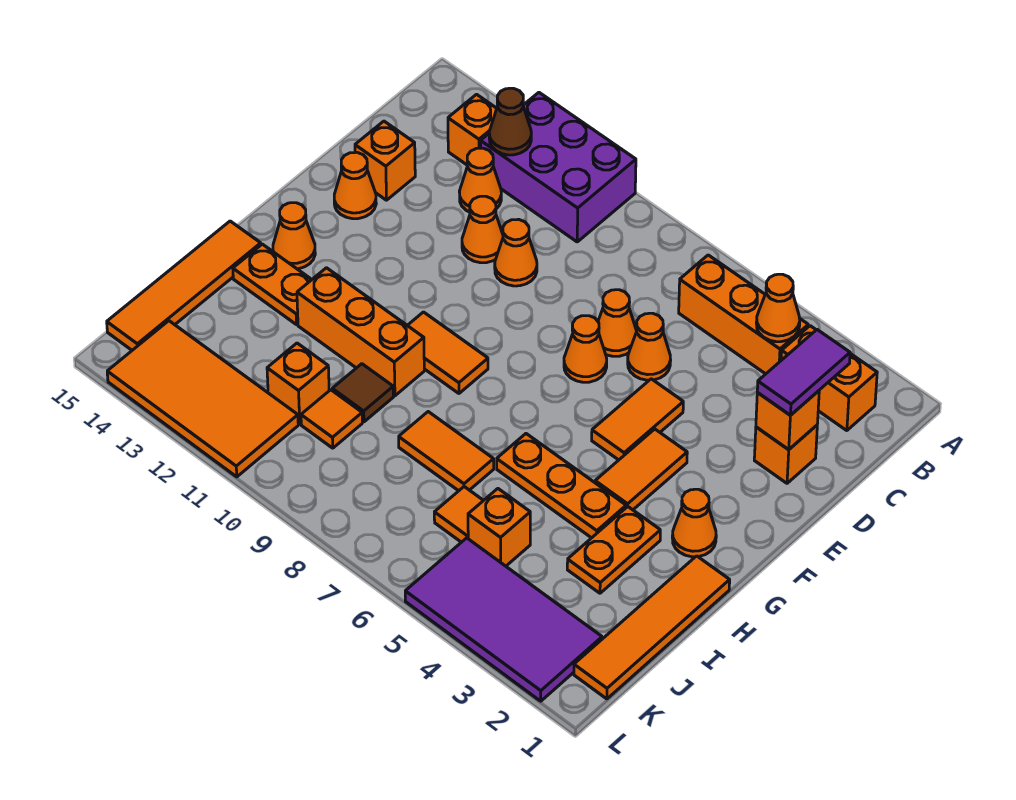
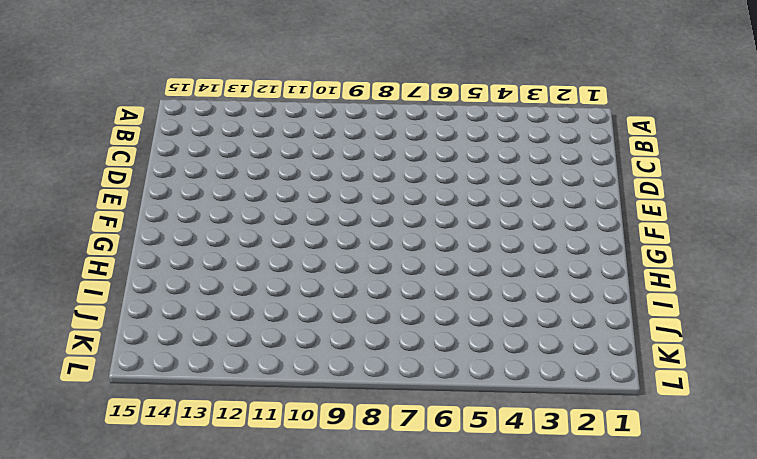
none -> purple brick A10:B12 level 1
none -> orange brick B2:B3 level 1
none -> orange brick B4:B6 level 1
none -> orange brick B13 level 1

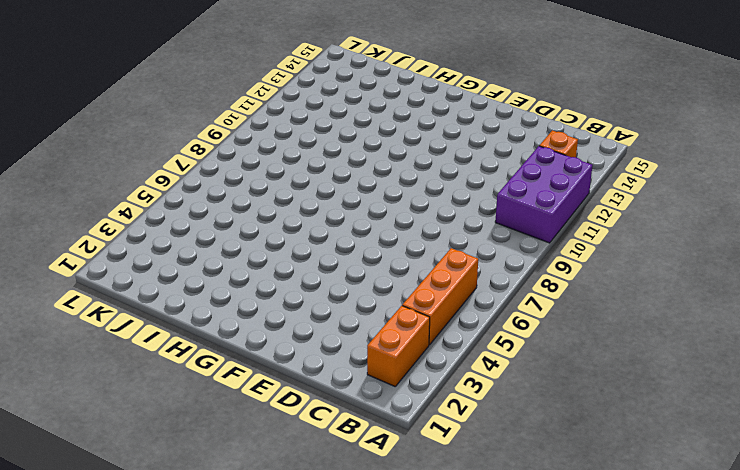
none -> orange cone C12 level 1
none -> orange brick D2 level 1
none -> orange cone D6 level 1
none -> orange cone D7 level 1

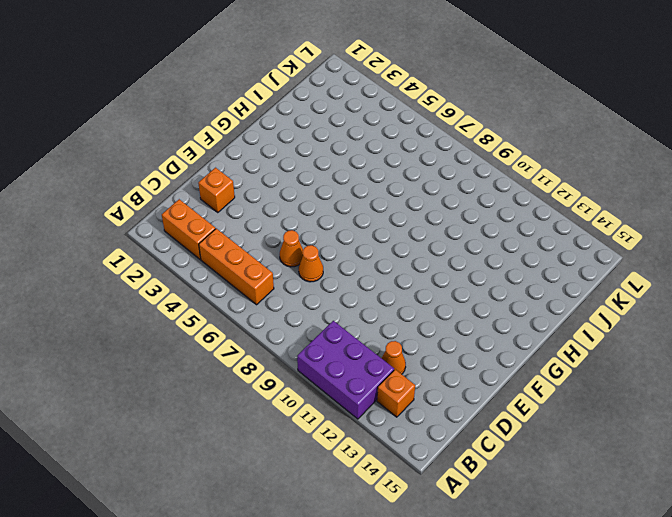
none -> orange cone D10 level 1
none -> orange cone D11 level 1
none -> orange brick D14 level 1
none -> orange tile E5:F5 level 1

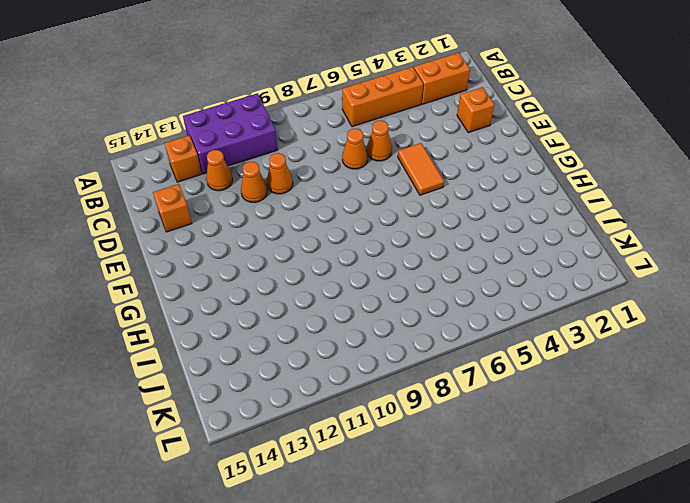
none -> orange cone E7 level 1
none -> orange cone E14 level 1
none -> orange tile F4:G4 level 1
none -> orange cone G2 level 1

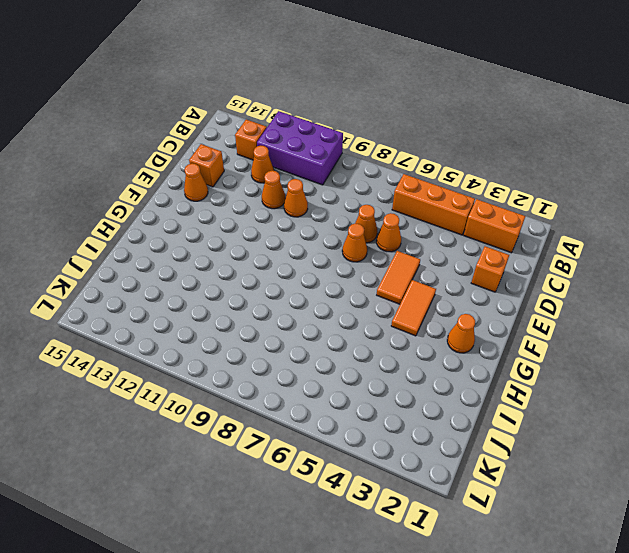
none -> orange tile G9:G10 level 1
none -> orange cone G14 level 1
none -> orange tile H1:K1 level 1
none -> orange plate H3:I3 level 1

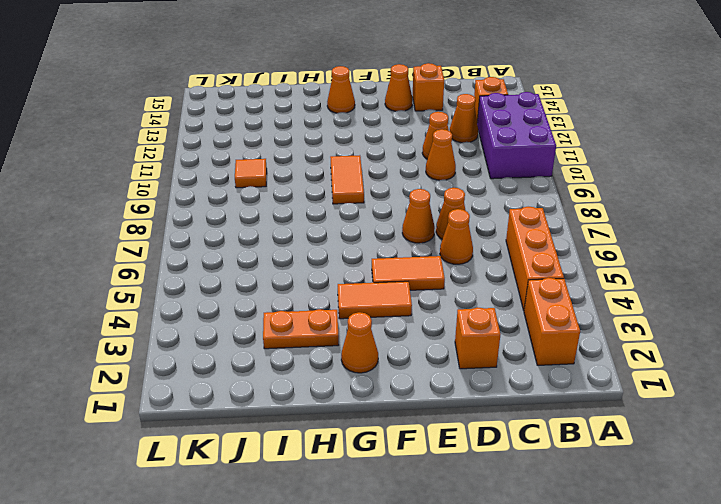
none -> orange tile H1:K1 level 1
none -> orange plate H4:H6 level 1
none -> orange brick H10:H12 level 1
none -> orange plate H13:H14 level 1

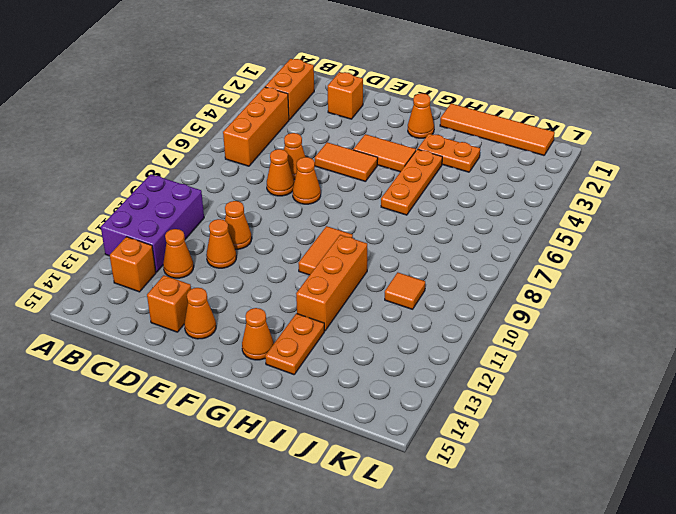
none -> orange tile H15:K15 level 1
none -> orange tile I7:I8 level 1
none -> brown tile I10 level 1
none -> orange brick J5 level 1

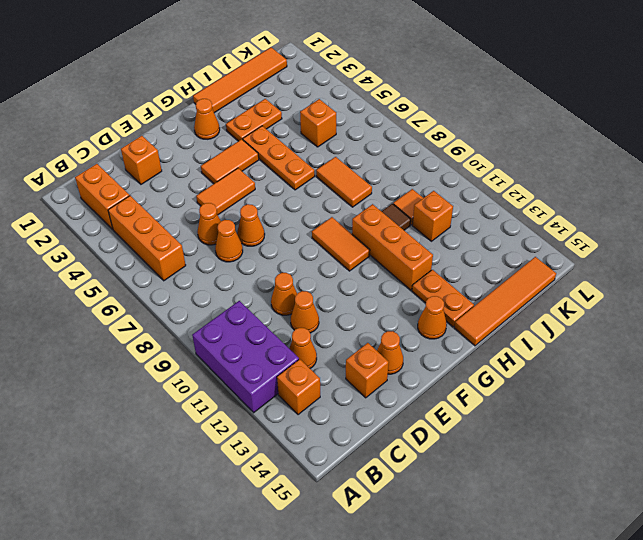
none -> orange tile J6 level 1
none -> purple tile K2:L5 level 1
none -> orange tile K11:L14 level 1
none -> orange cone B4 level 2

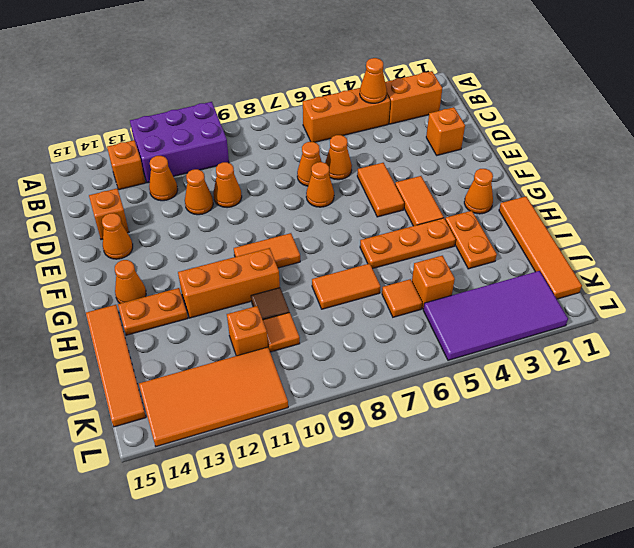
none -> brown cone B12 level 2
none -> orange brick D2 level 2
none -> purple tile C2:D2 level 3

